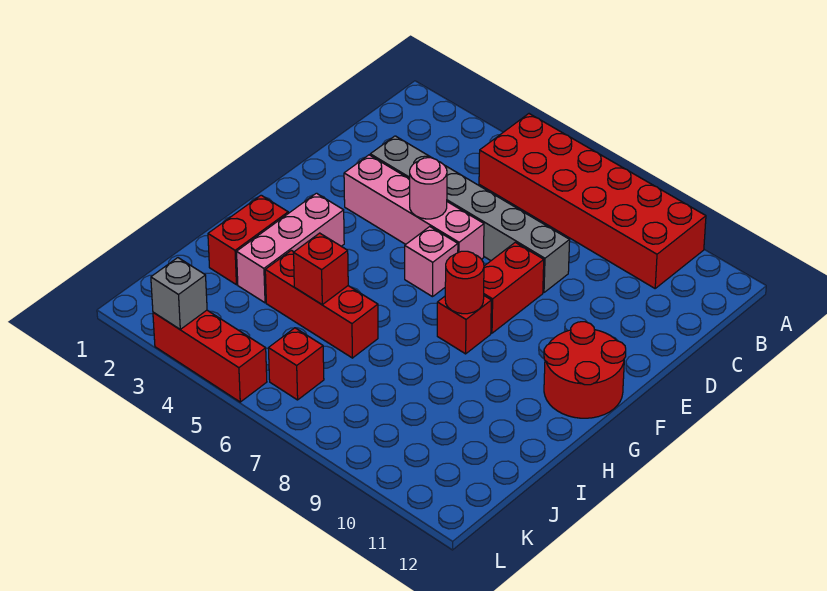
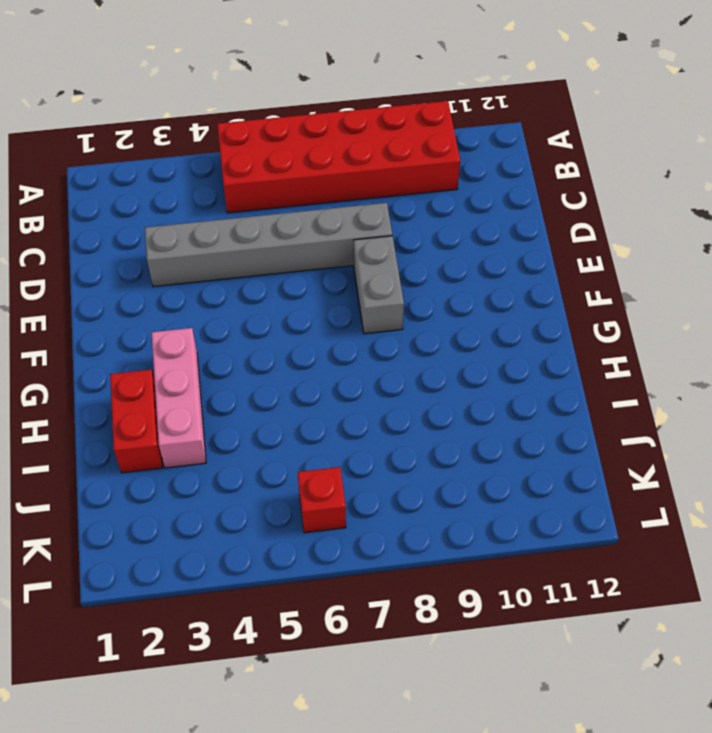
grey brick E8:F8 level 1 -> red brick E8:F8 level 1
none -> pink brick E3:E6 level 1
none -> pink brick F6 level 1
none -> red round brick F11:G12 level 1

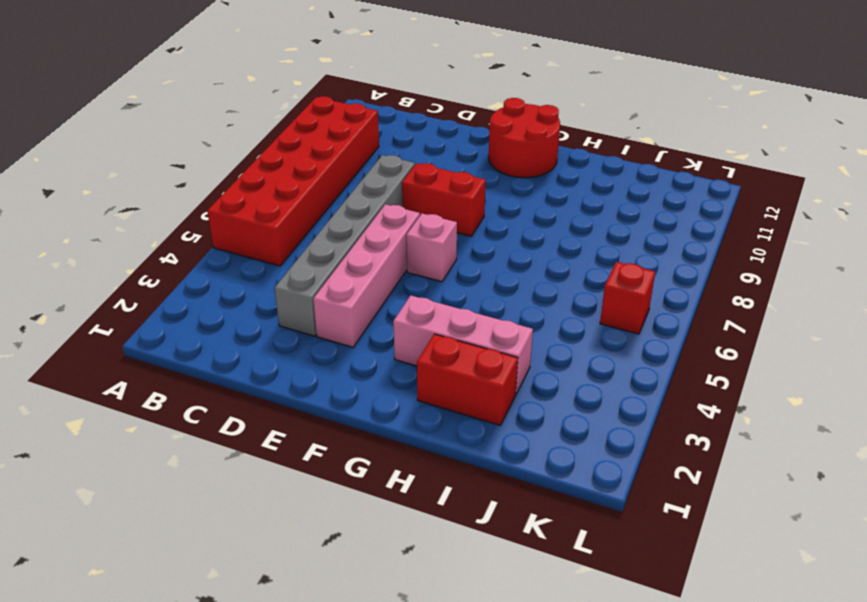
none -> red brick G8 level 1
none -> red brick I4:I6 level 1
none -> red brick L3:L5 level 1

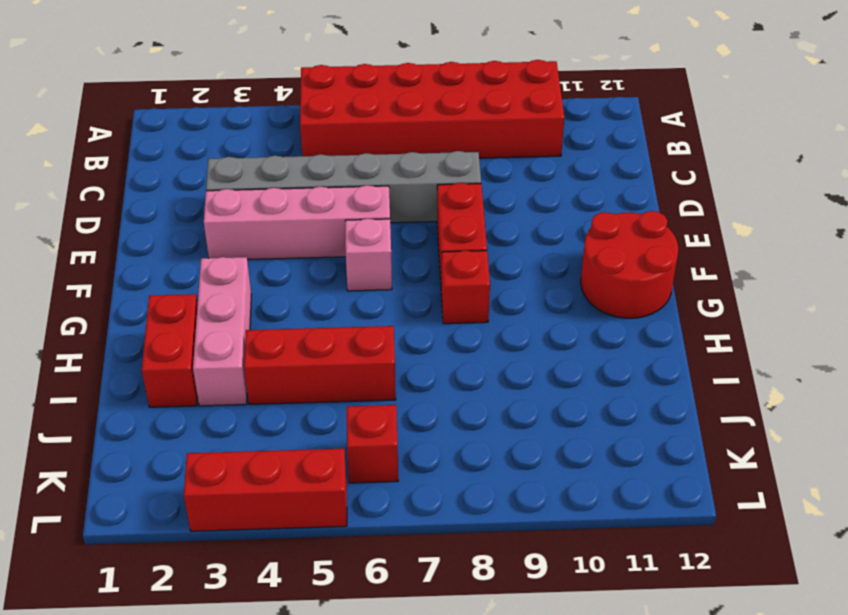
none -> pink round brick E5 level 2
none -> red round brick G8 level 2
none -> red brick I5 level 2

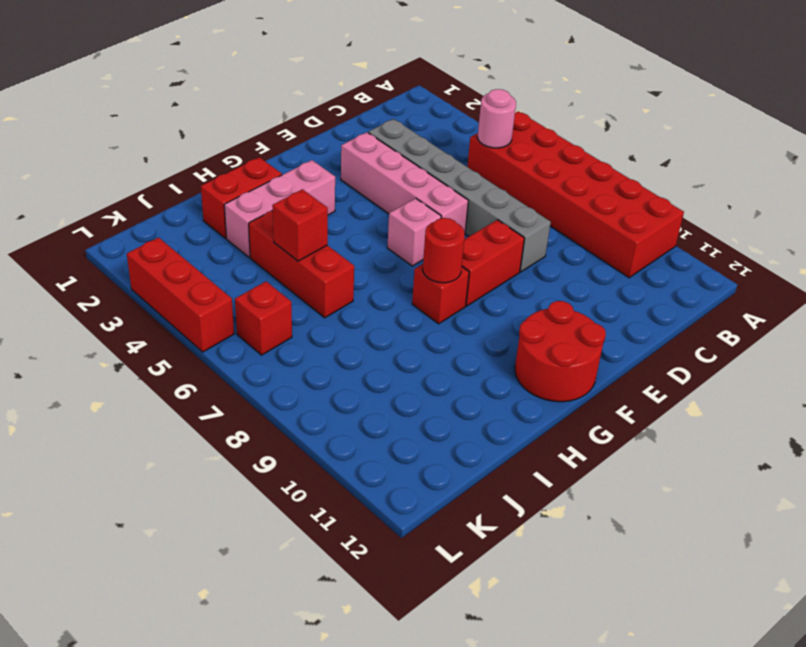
pink round brick B5 level 2 -> pink round brick E5 level 2
none -> grey brick L3 level 2

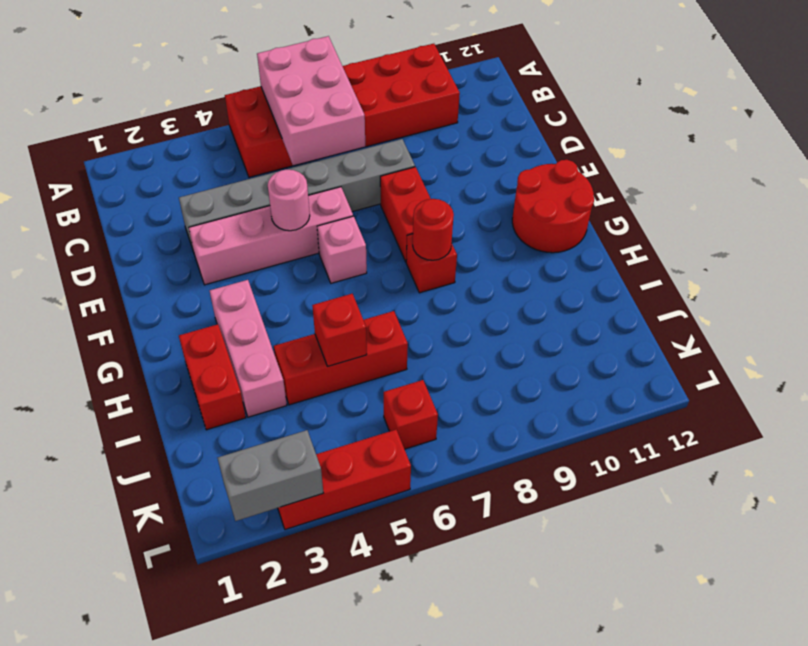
pink brick A6:C7 level 2 -> none
grey brick L2:L3 level 2 -> grey brick L3 level 2

